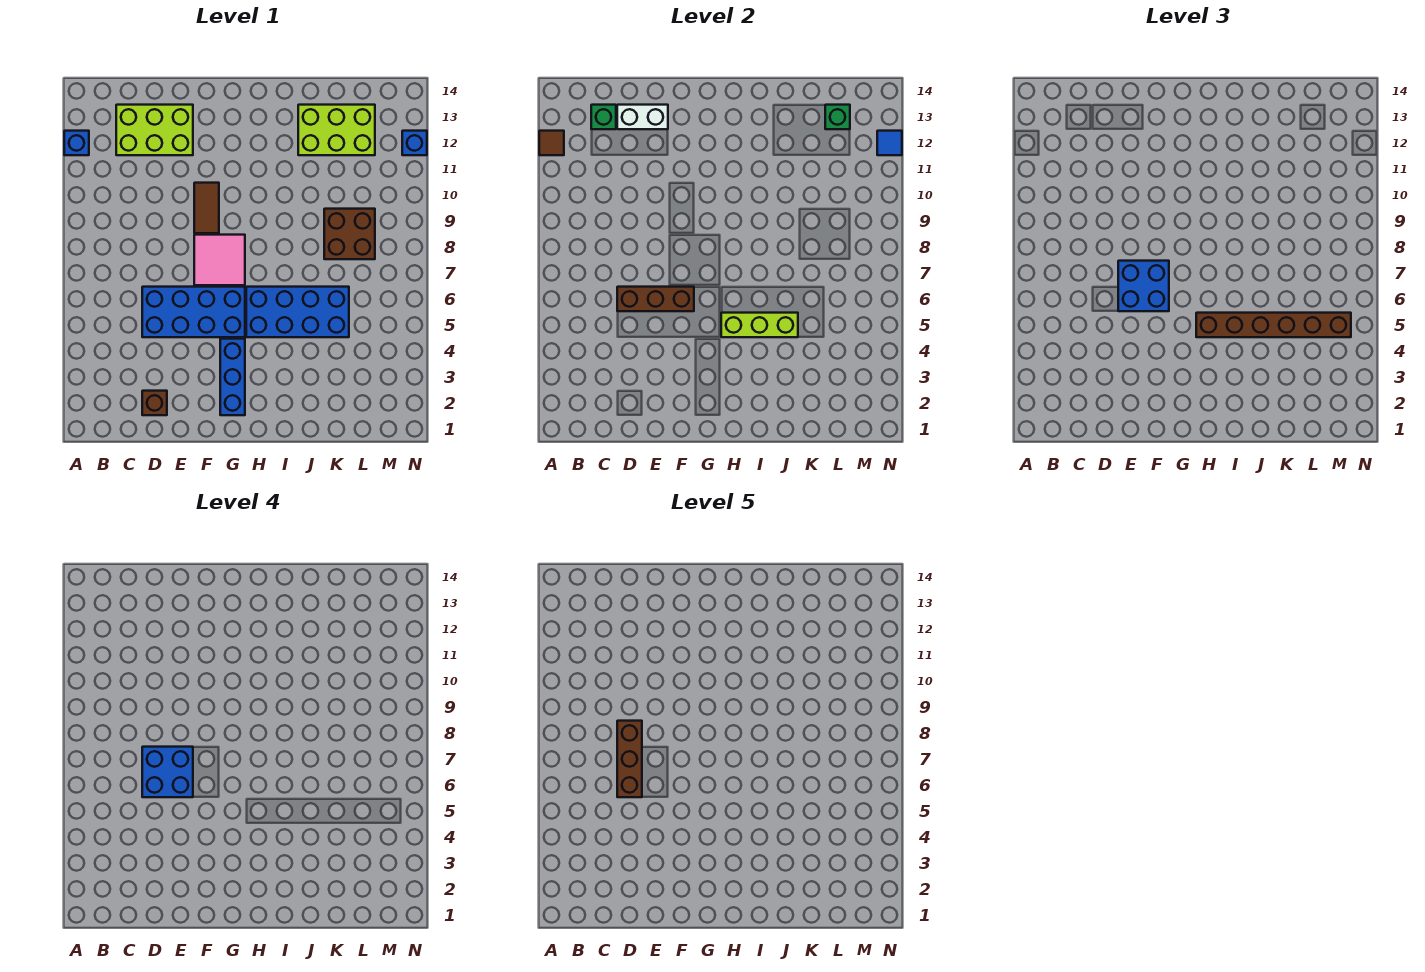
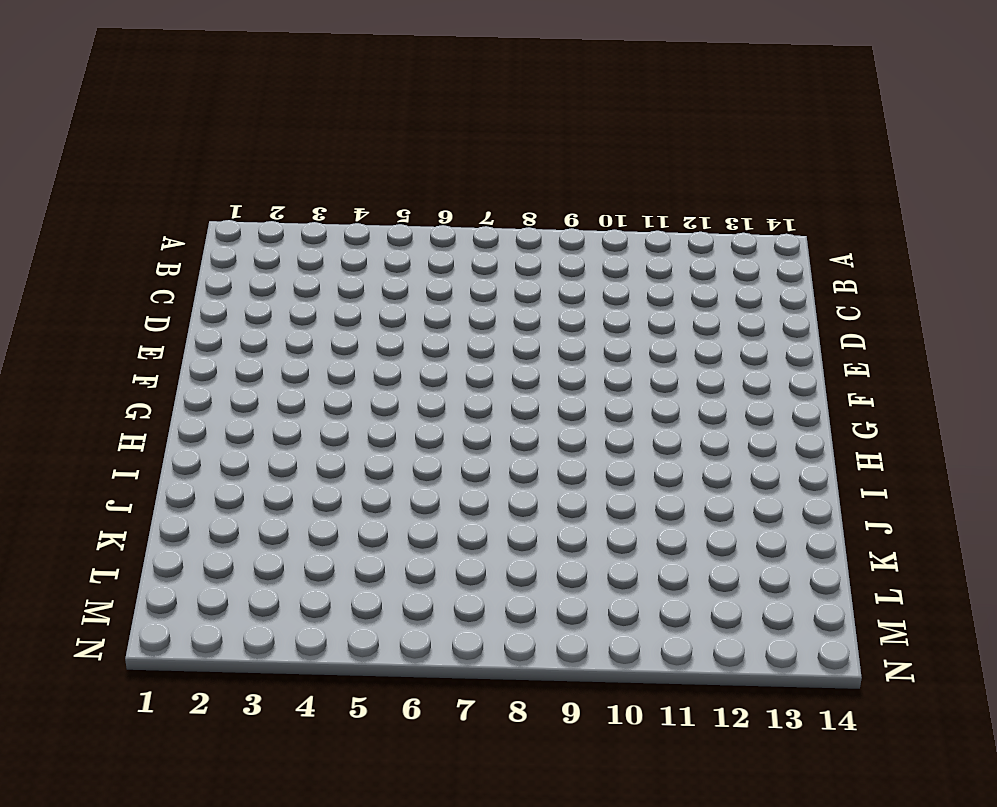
none -> blue brick A12 level 1
none -> lime brick C12:E13 level 1
none -> brown brick D2 level 1

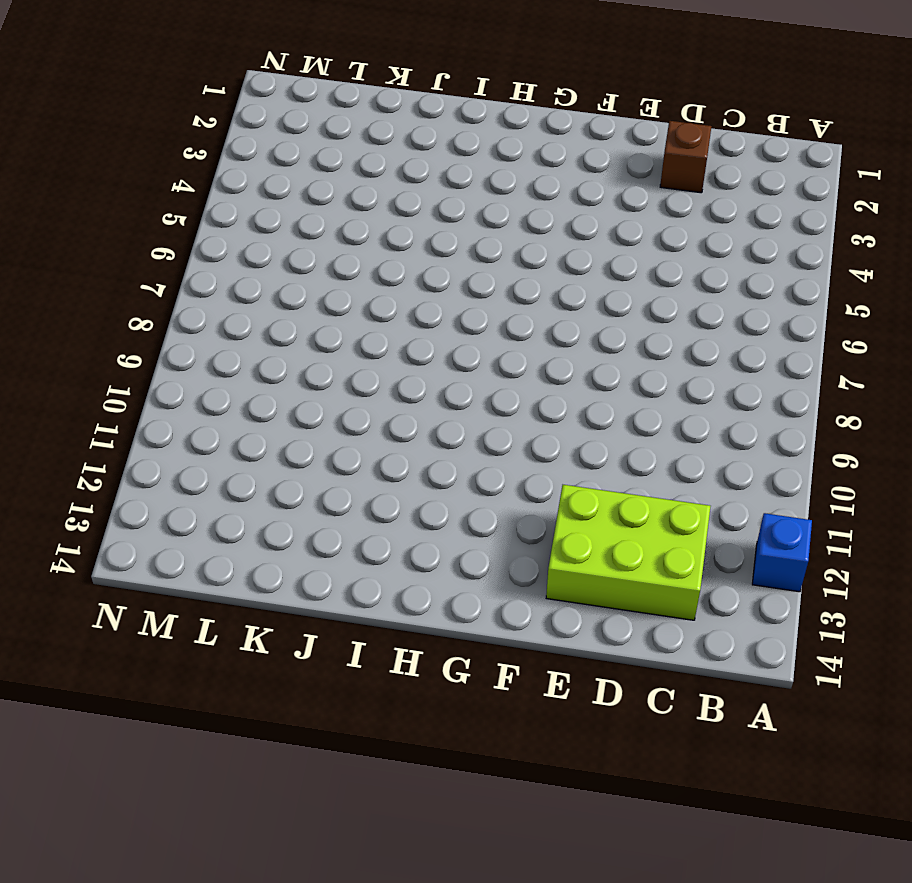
none -> blue brick D5:G6 level 1
none -> pink tile F7:G8 level 1
none -> brown tile F9:F10 level 1

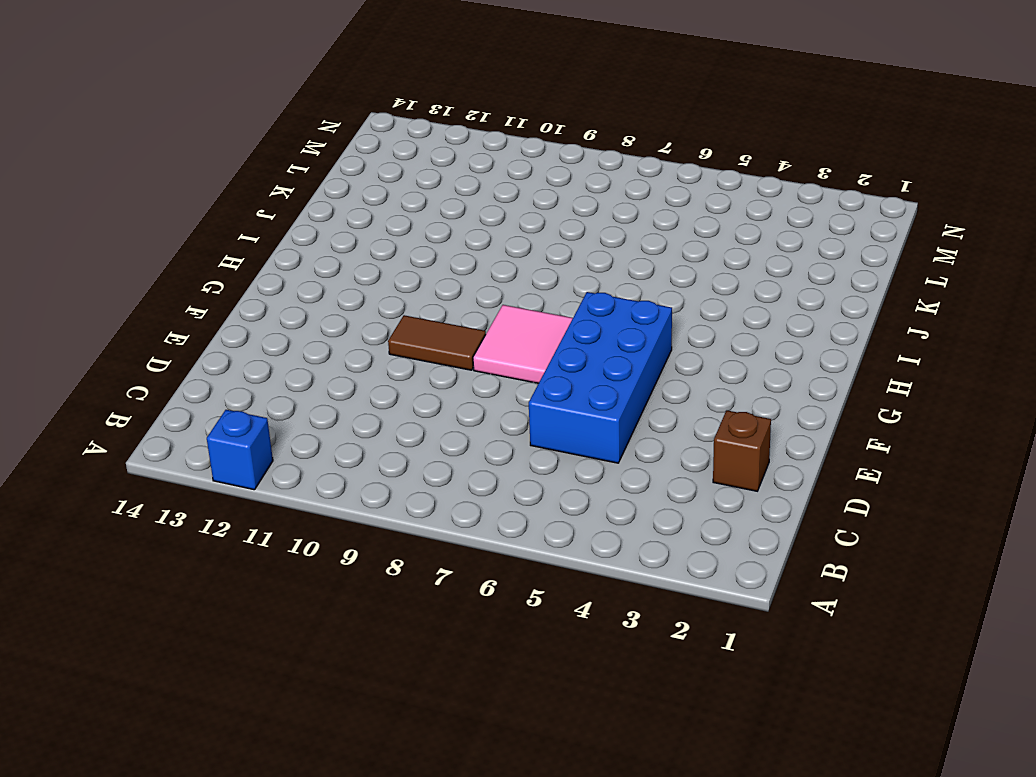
none -> lime brick C12:E13 level 1
none -> blue brick G2:G4 level 1
none -> blue brick H5:K6 level 1

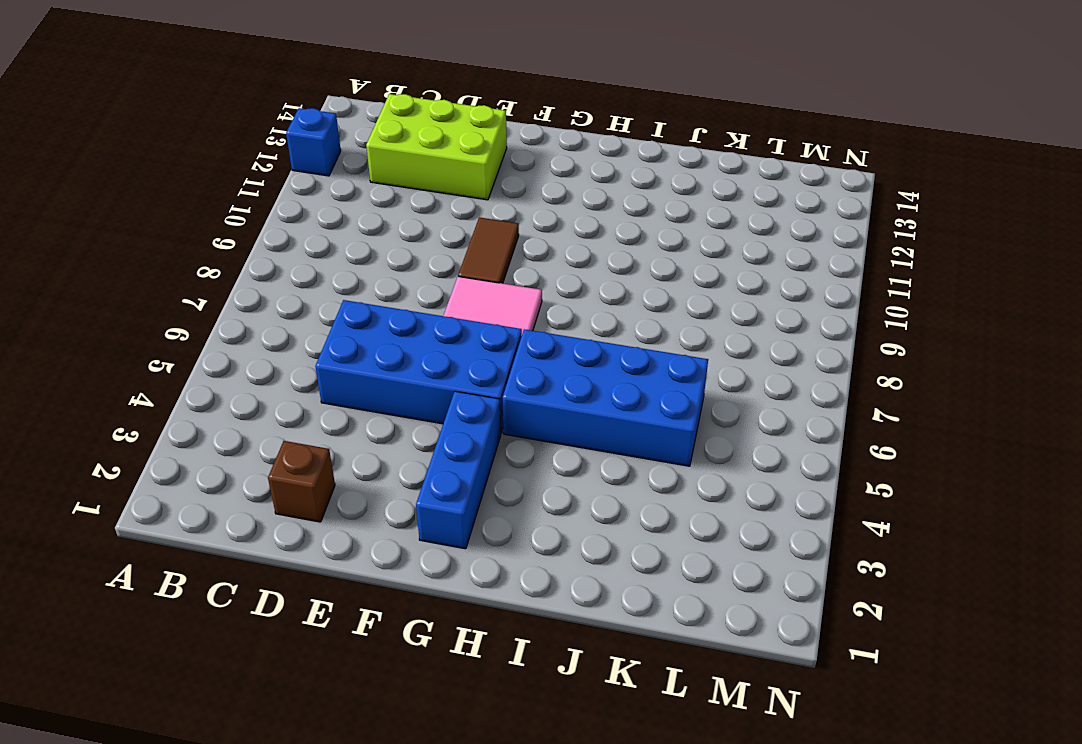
none -> lime brick J12:L13 level 1
none -> brown brick K8:L9 level 1
none -> blue brick N12 level 1

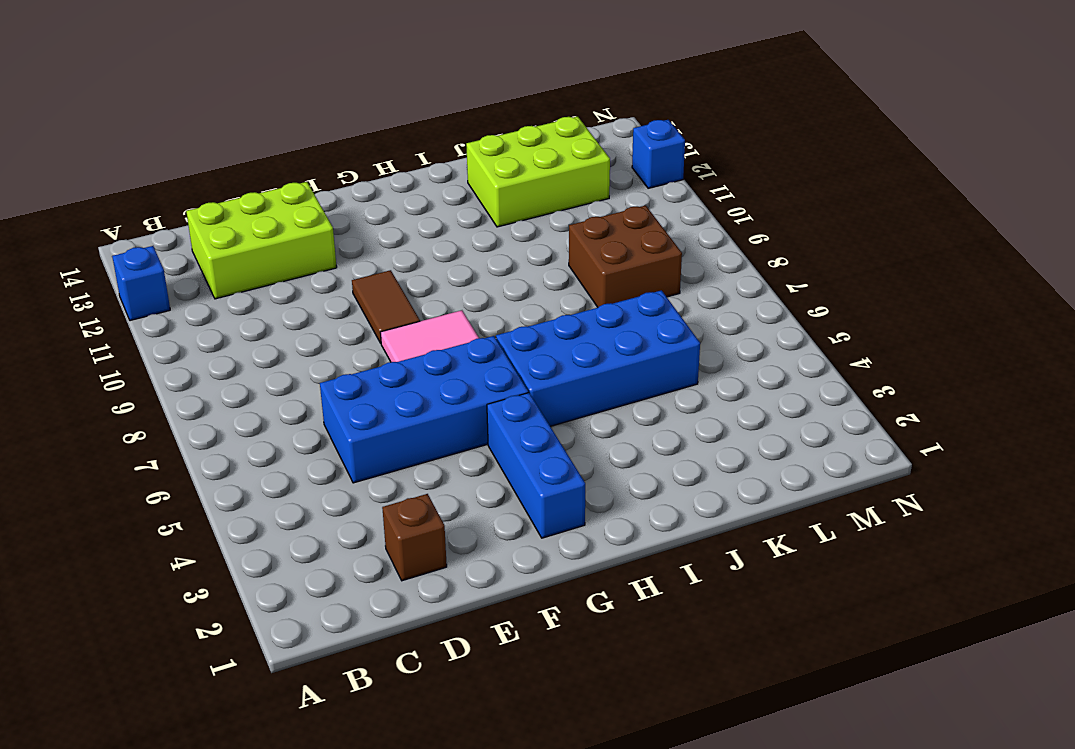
none -> brown tile A12 level 2
none -> green brick C13 level 2
none -> brown brick D6:F6 level 2

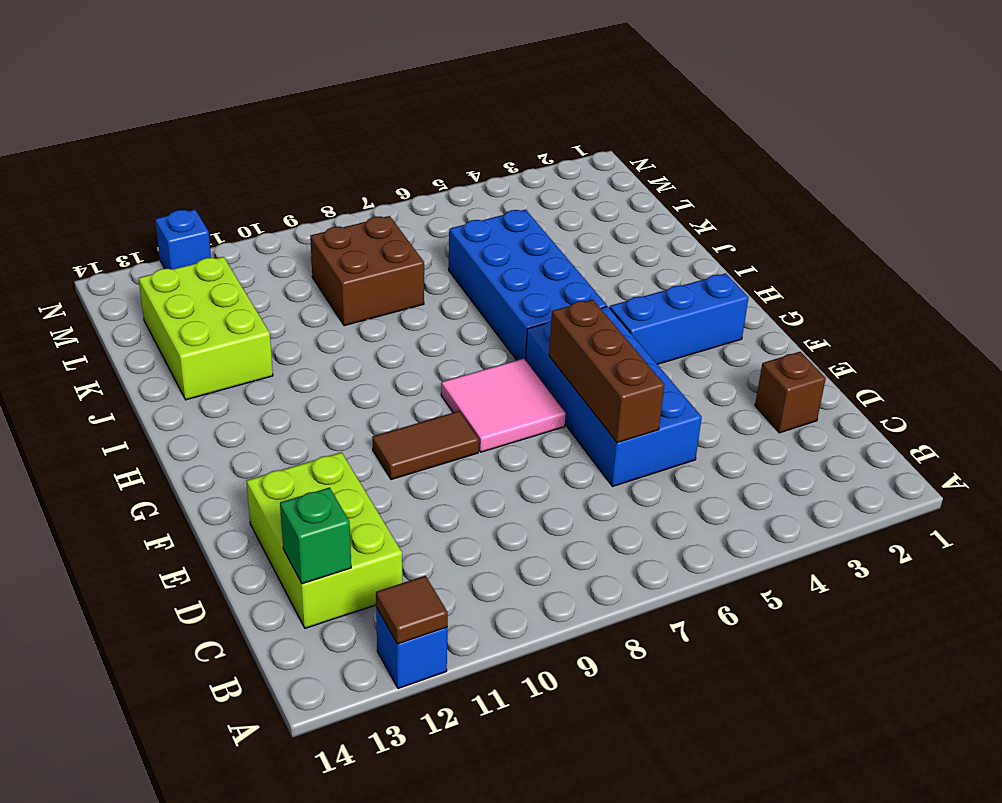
none -> white brick D13:E13 level 2
none -> lime brick H5:J5 level 2
none -> green brick L13 level 2

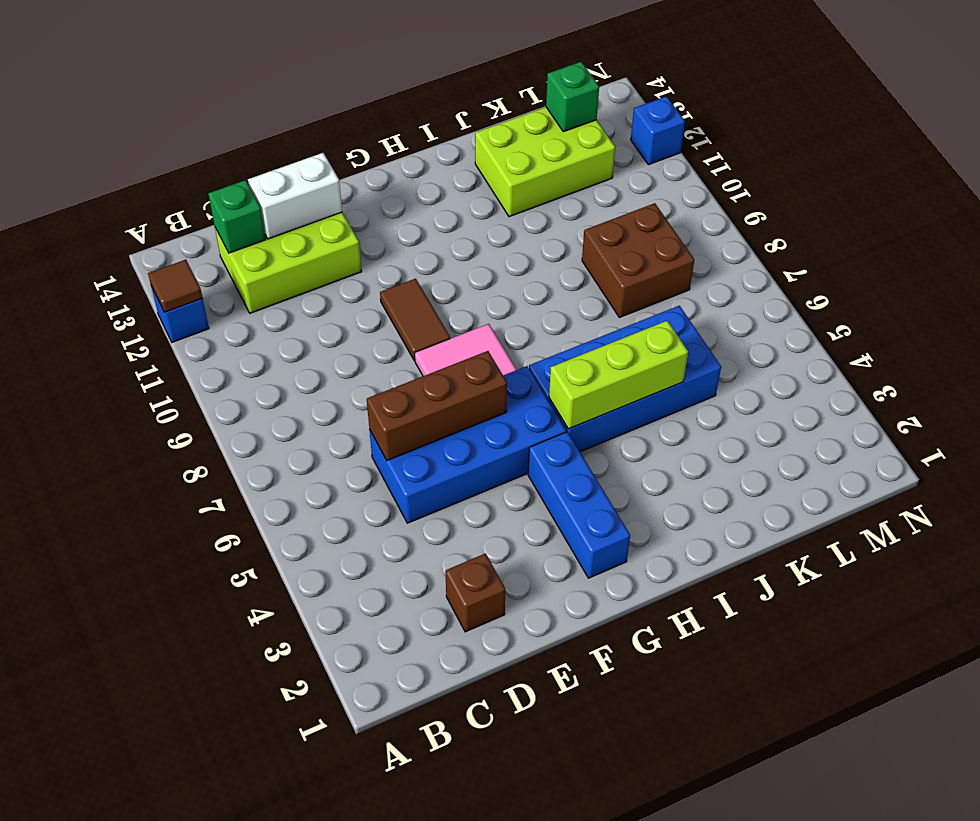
none -> blue tile N12 level 2
none -> blue brick E6:F7 level 3
none -> brown brick H5:M5 level 3

